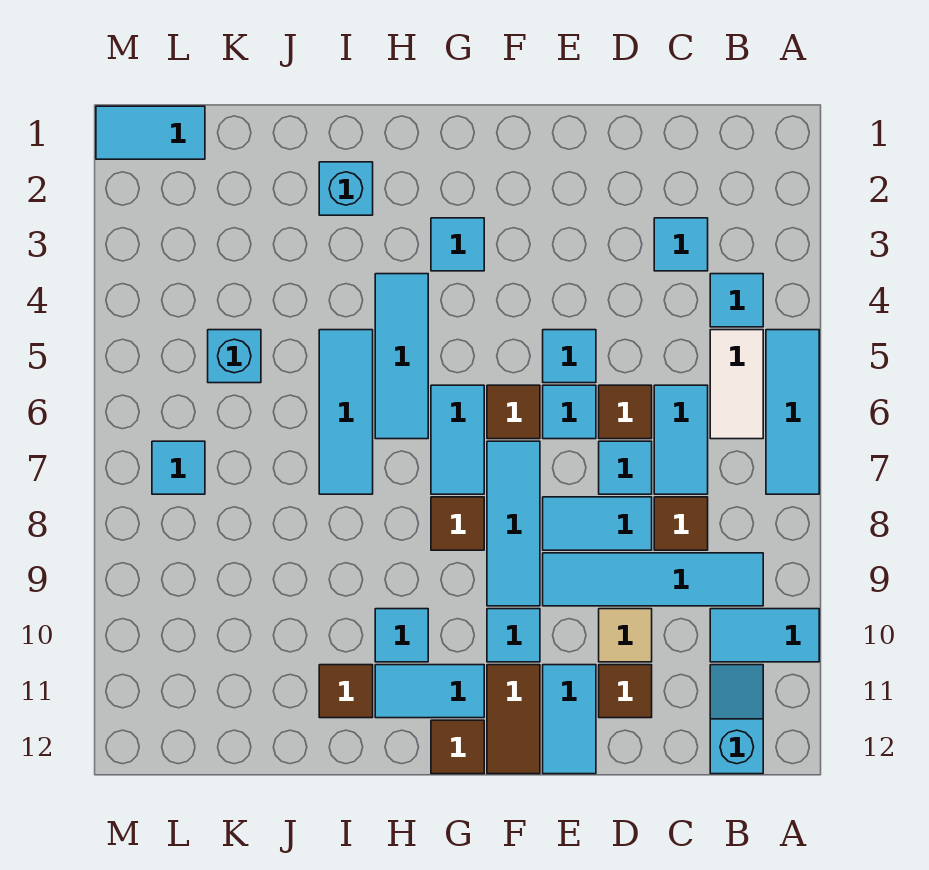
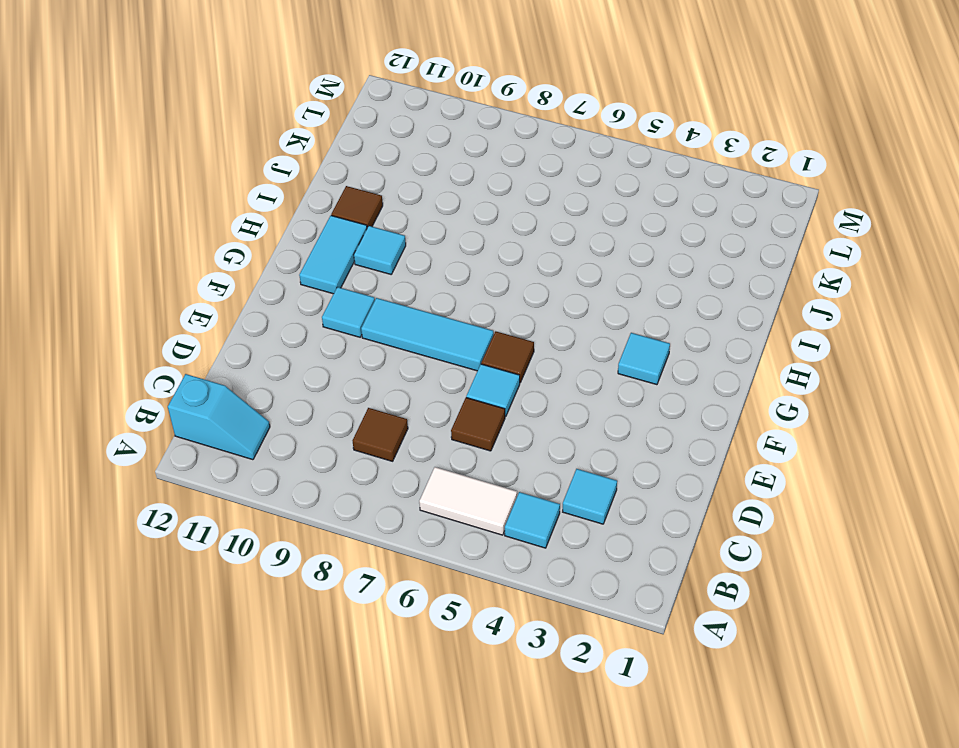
none -> cyan tile A5:A7 level 1
none -> cyan tile A10:B10 level 1
none -> cyan tile B9:E9 level 1
none -> cyan tile C6:C7 level 1

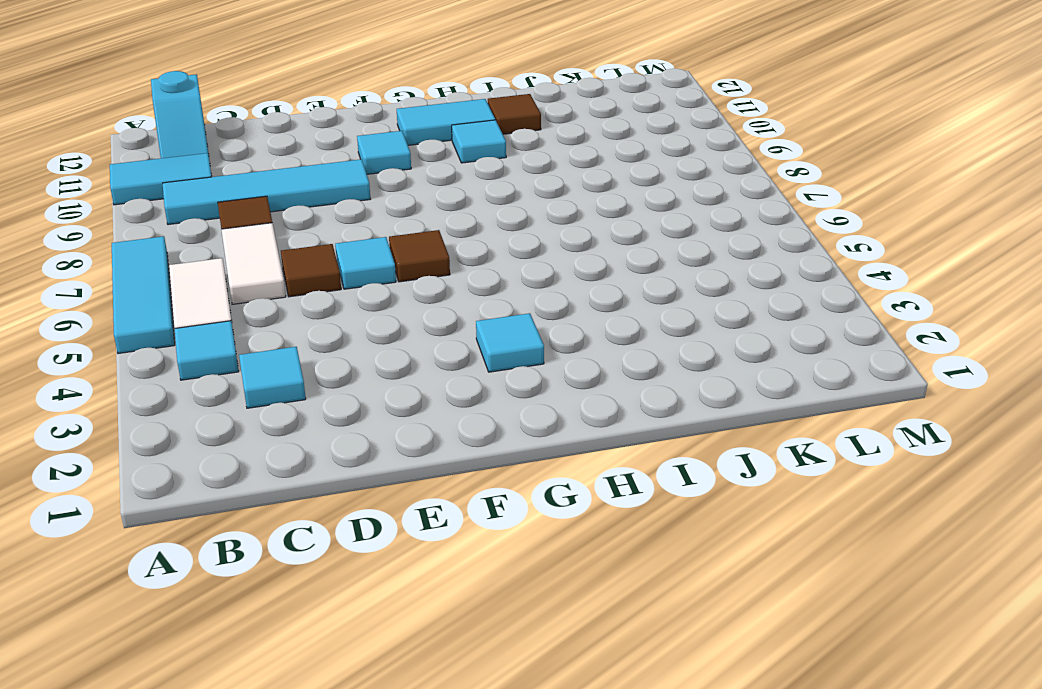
white tile C6:C7 level 1 -> cyan tile C6:C7 level 1
none -> cyan tile D7 level 1
none -> cyan tile D8:E8 level 1
none -> tan tile D10 level 1
none -> brown tile D11 level 1

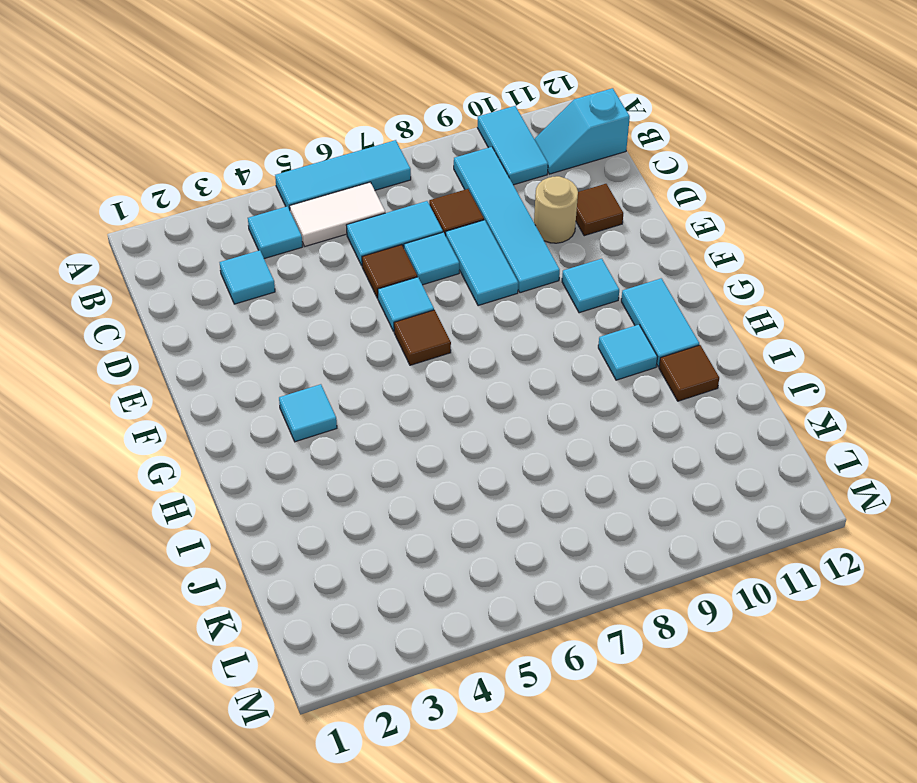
tan round brick D10 level 1 -> tan tile D10 level 1
none -> cyan tile E5 level 1
none -> cyan tile E11:E12 level 1
none -> cyan tile F7:F9 level 1
none -> brown tile F11:F12 level 1

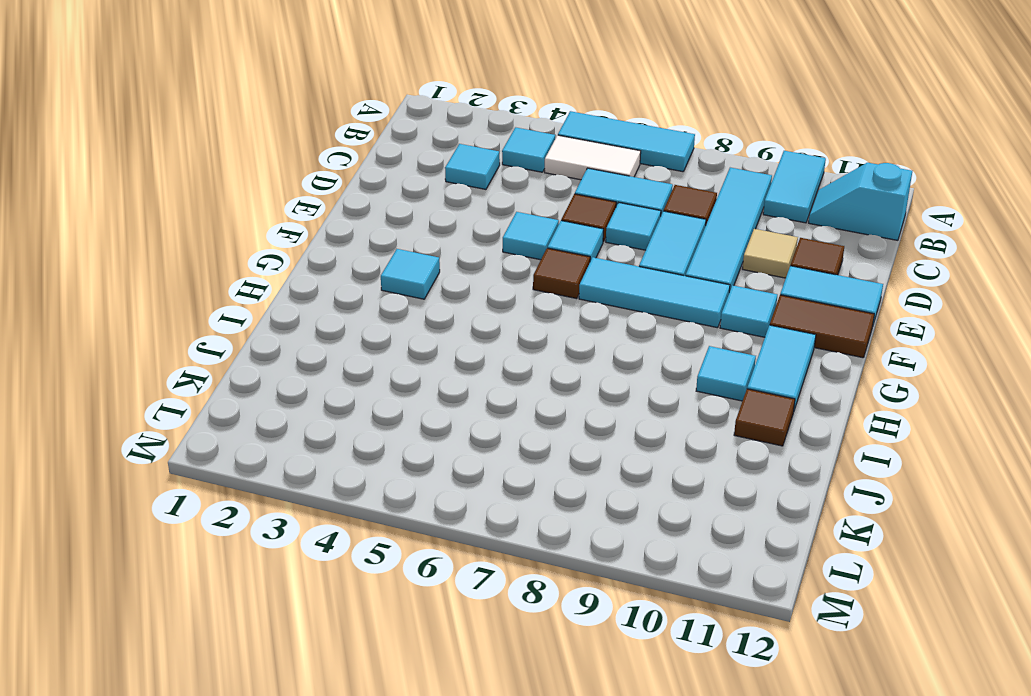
none -> cyan tile G6:G7 level 1
none -> brown tile G8 level 1
none -> brown tile G12 level 1
none -> cyan tile H4:H6 level 1

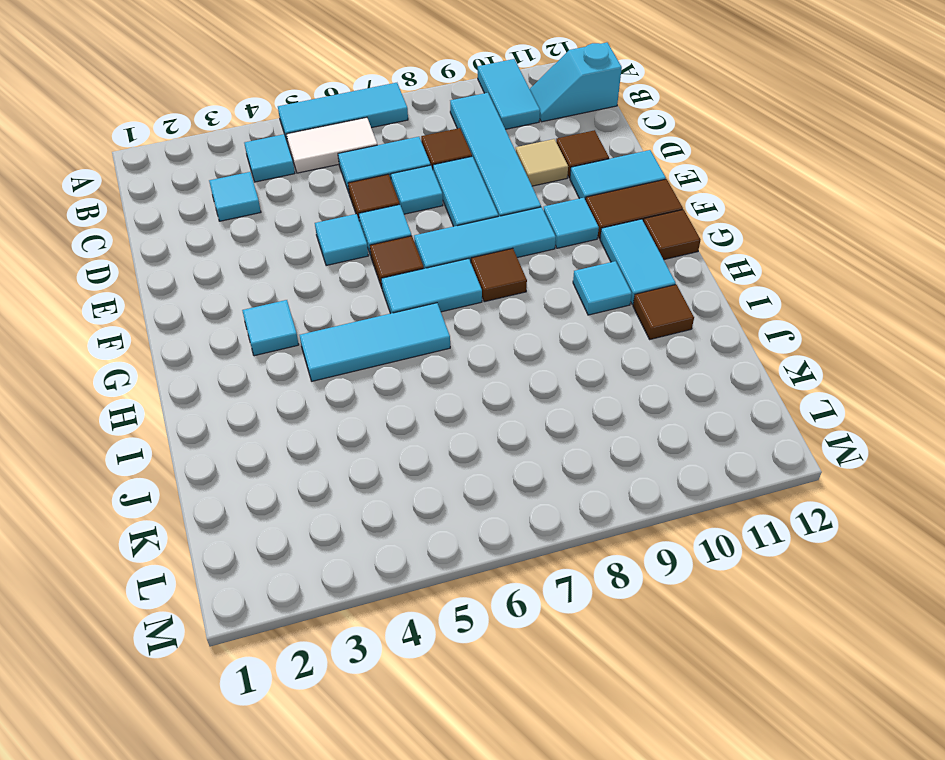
none -> cyan brick I2 level 1
none -> cyan tile I5:I7 level 1
none -> cyan brick K5 level 1
none -> cyan tile L1:M1 level 1

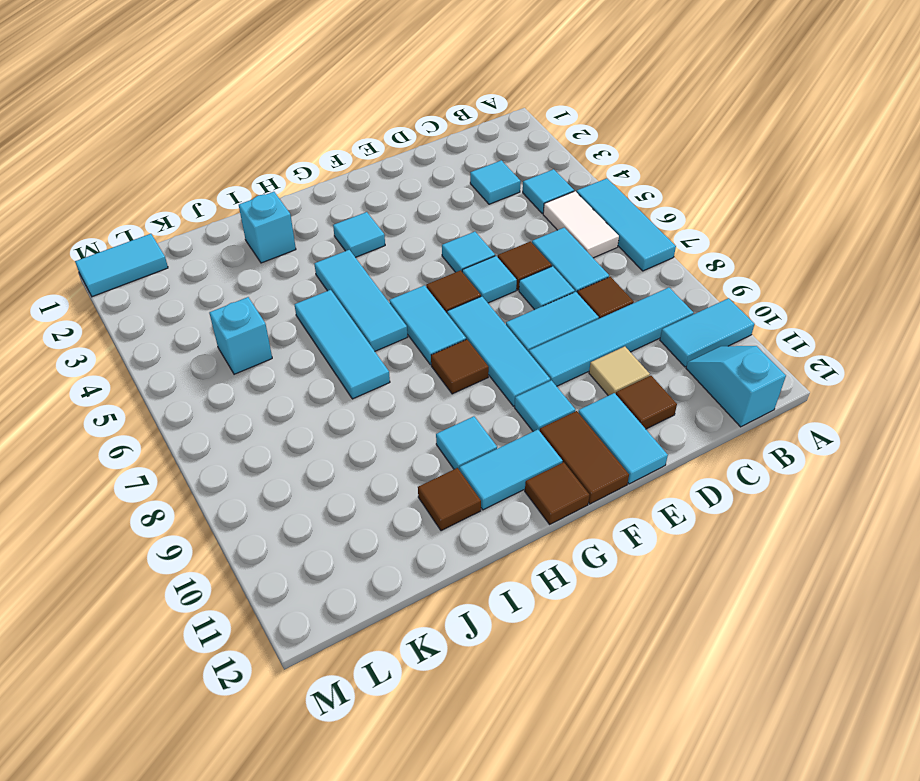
none -> cyan tile L7 level 1

